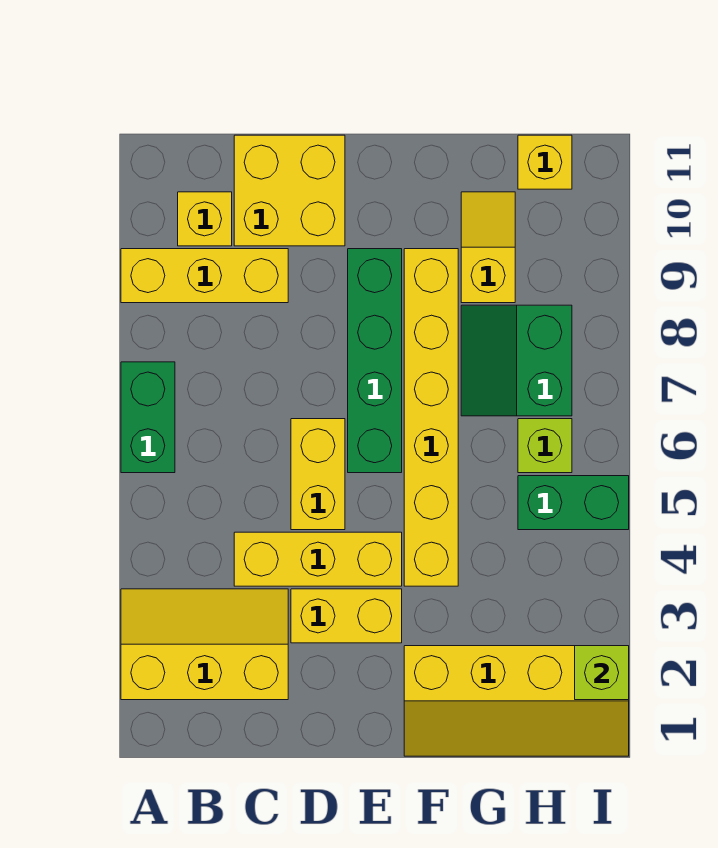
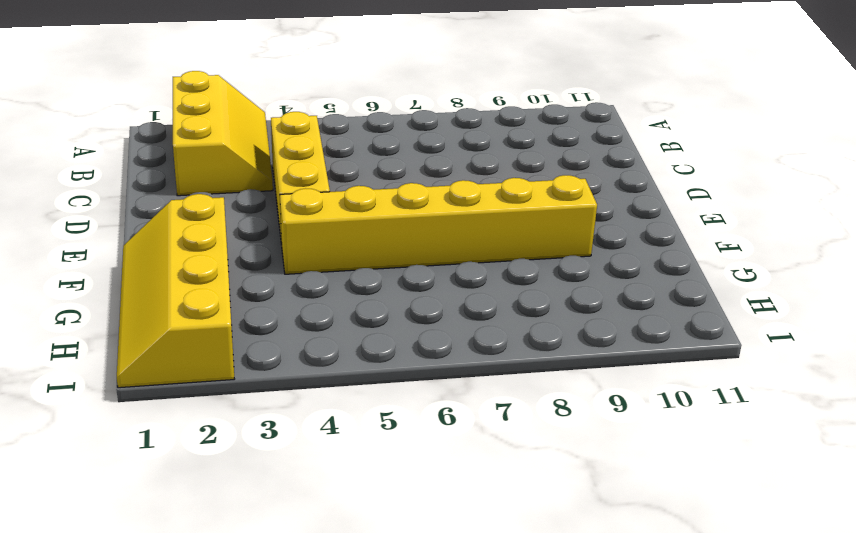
none -> green brick A6:A7 level 1
none -> yellow brick A9:C9 level 1
none -> yellow brick B10 level 1

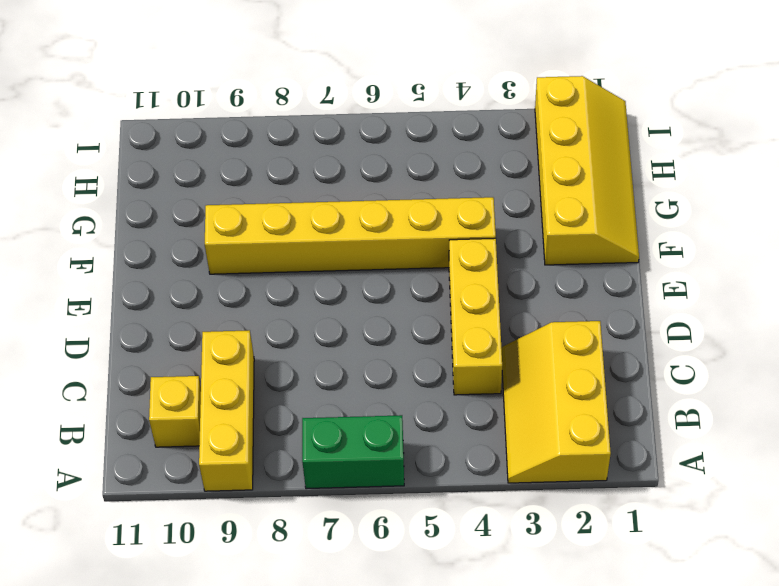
none -> yellow brick C10:D11 level 1
none -> yellow brick D3:E3 level 1
none -> yellow brick D5:D6 level 1

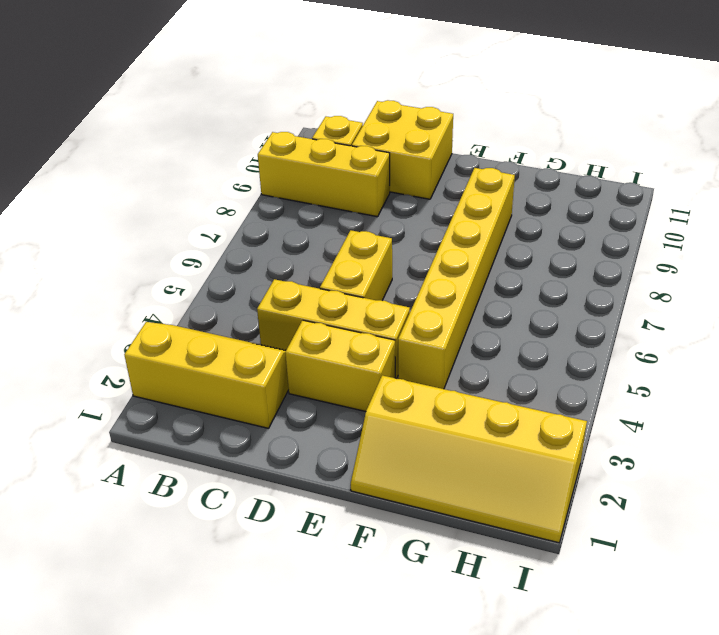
none -> green brick A6:A7 level 1
none -> green brick E6:E9 level 1
none -> green slope G7:H8 level 1 top H

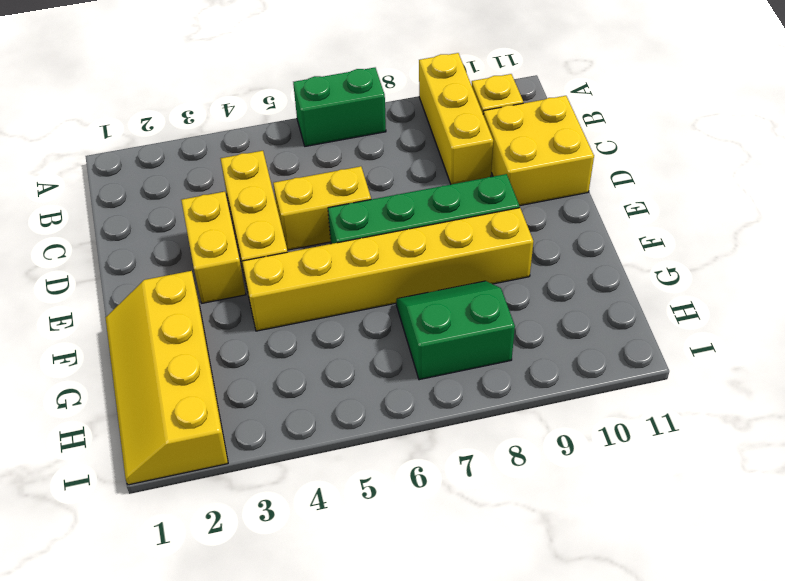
none -> yellow slope A2:C3 level 1 top 2
none -> yellow slope G9:G10 level 1 top 9
none -> green brick H5:I5 level 1

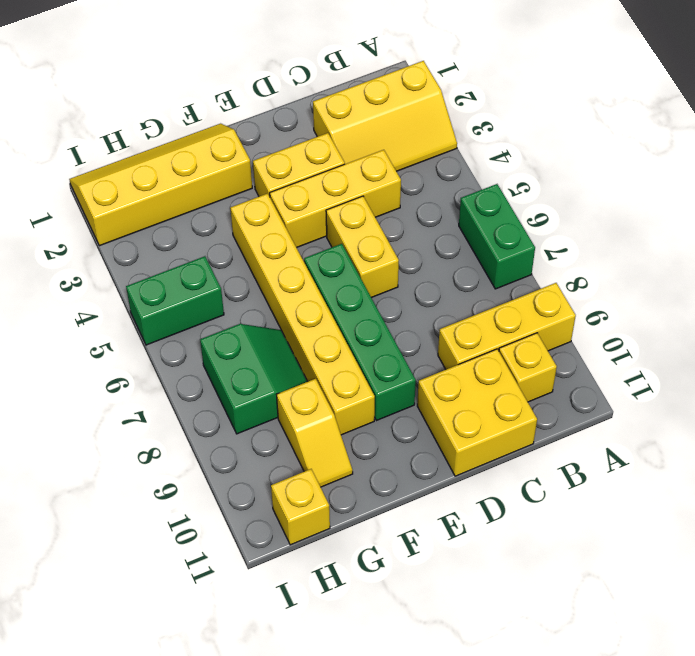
none -> lime brick H6 level 1
none -> lime brick I2 level 2

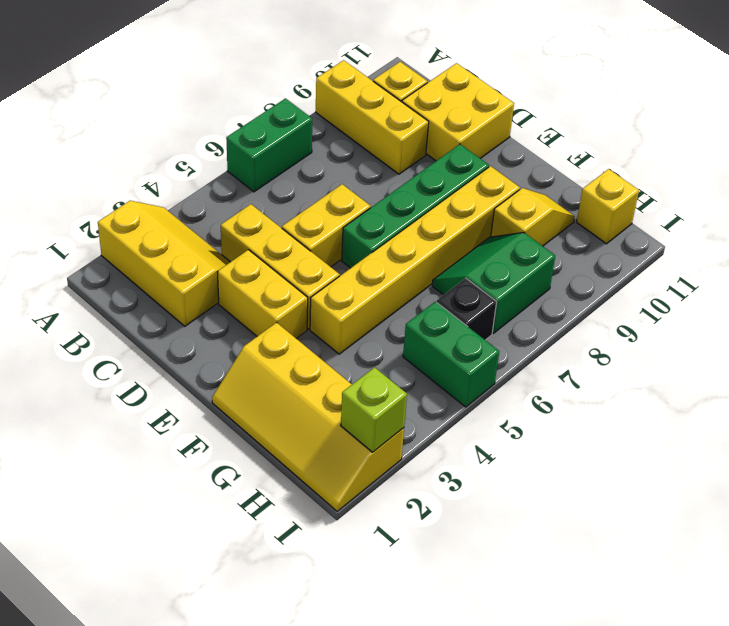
black brick H6 level 1 -> lime brick H6 level 1

